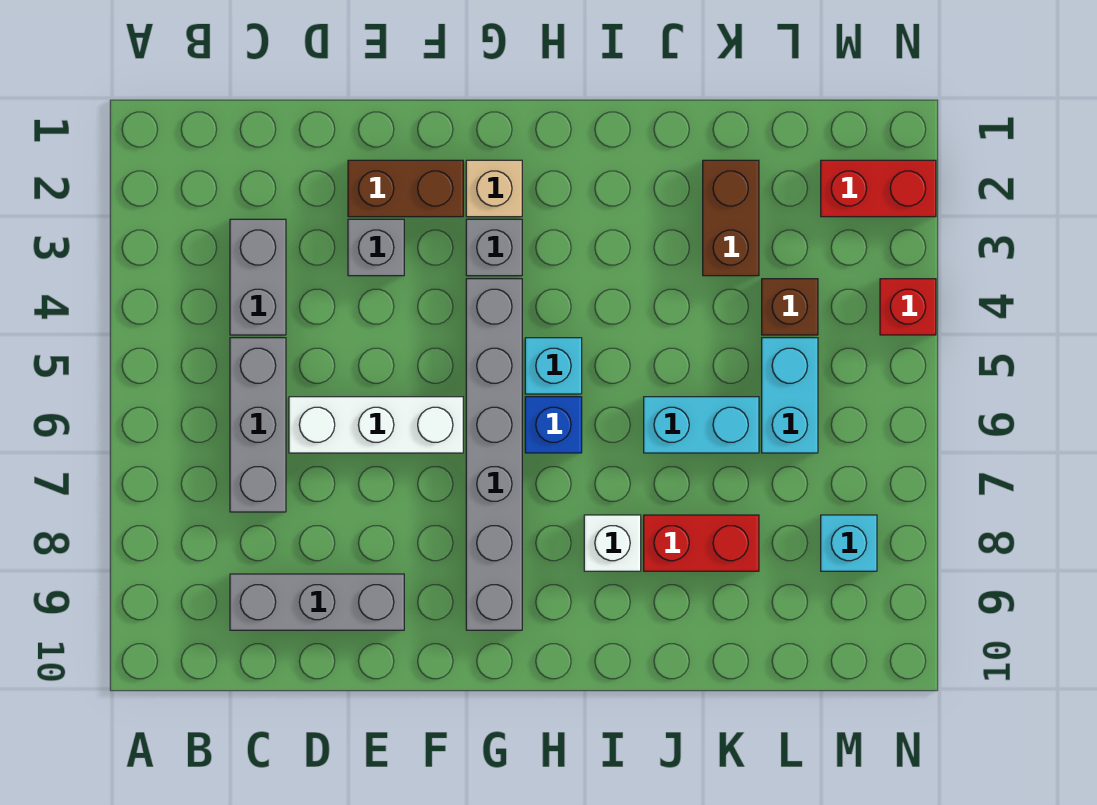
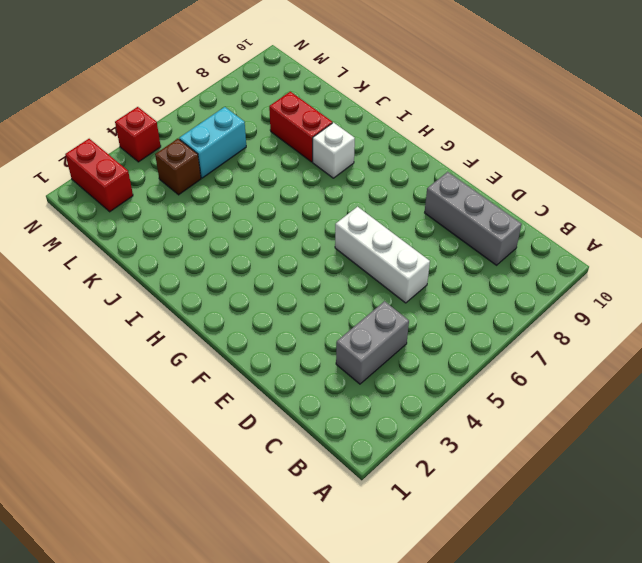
none -> grey brick C5:C7 level 1
none -> brown brick E2:F2 level 1
none -> grey brick E3 level 1

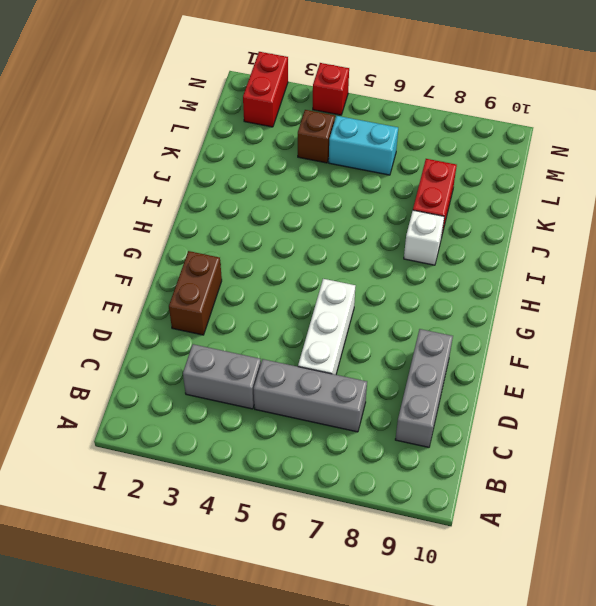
none -> grey brick E3 level 1
none -> tan brick G2 level 1
none -> grey brick G3 level 1

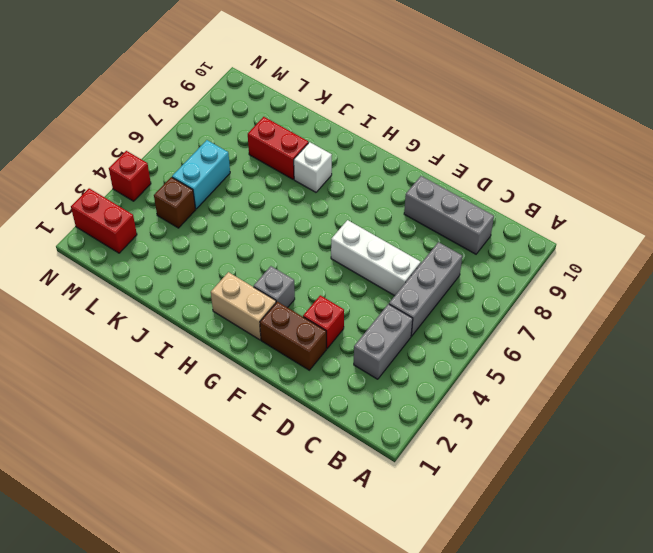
red brick E3 level 1 -> grey brick E3 level 1
tan brick G2:H2 level 1 -> tan brick G2 level 1
none -> grey brick G4:G9 level 1
none -> cyan brick H5 level 1
none -> blue brick H6 level 1

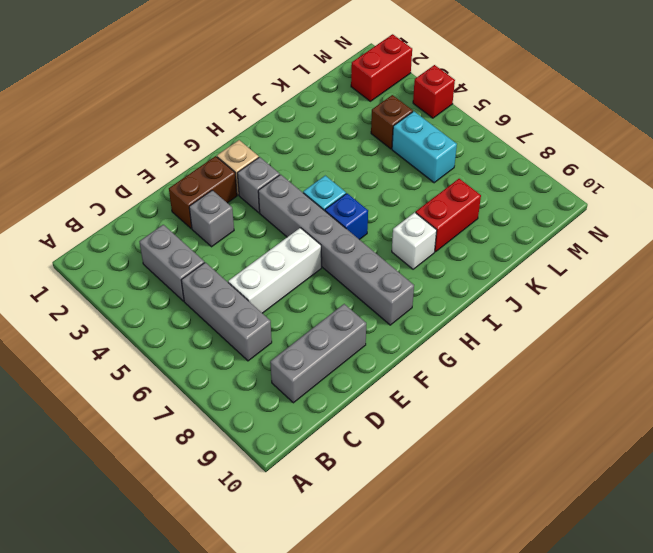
none -> cyan brick J6:K6 level 1
none -> brown brick K2:K3 level 1
none -> cyan brick M8 level 1

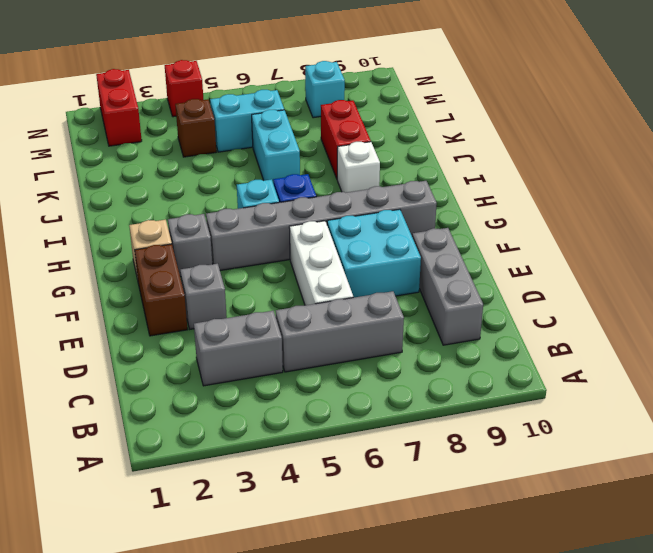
cyan brick E7:F8 level 1 -> none
none -> brown brick K2:K3 level 1

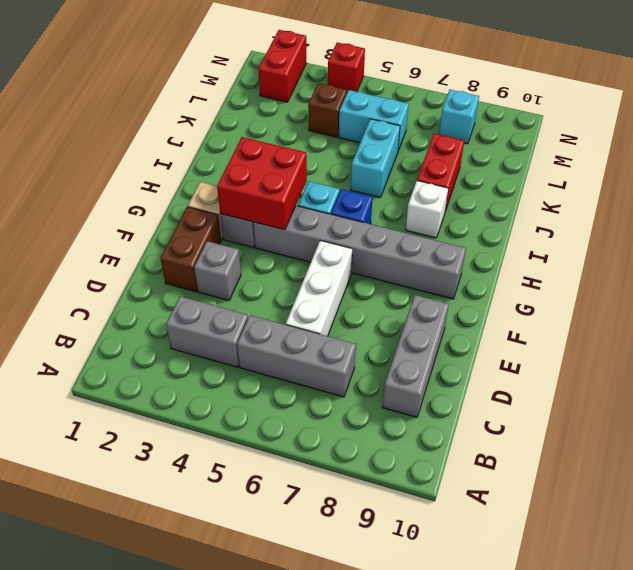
red brick G3:H4 level 2 -> none
none -> brown brick K2:K3 level 1

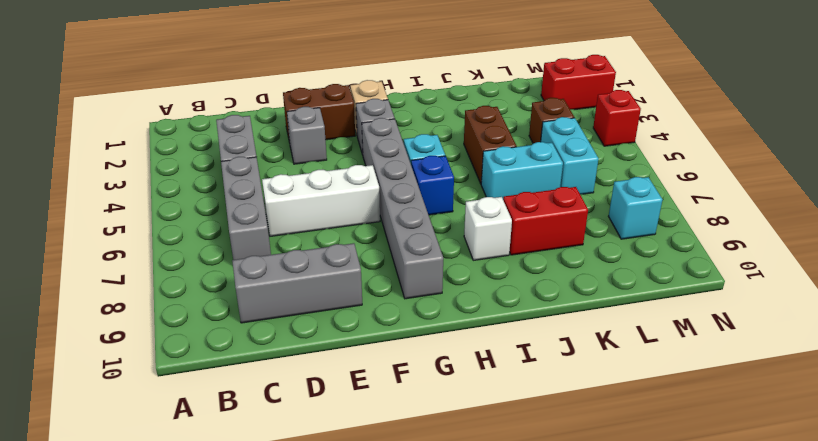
brown brick J4:J5 level 1 -> brown brick K2:K3 level 1

